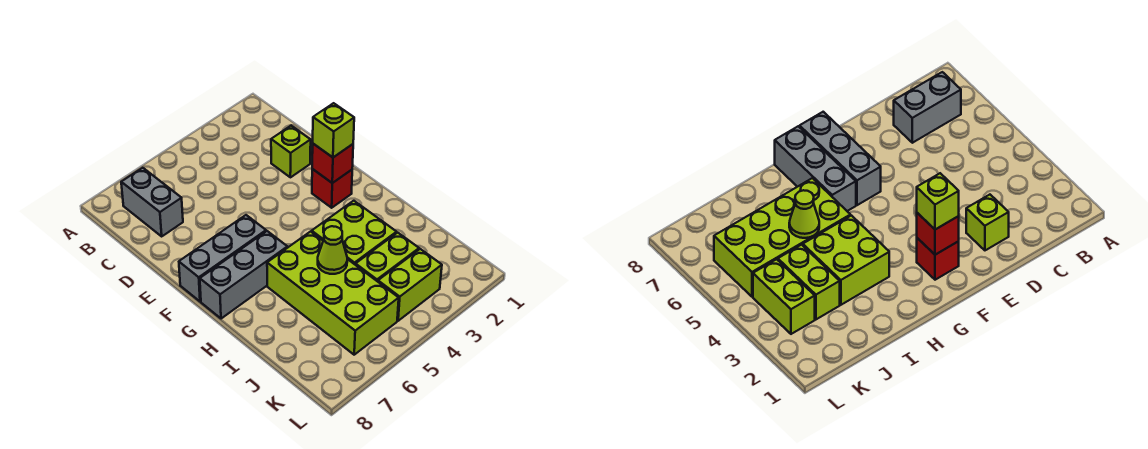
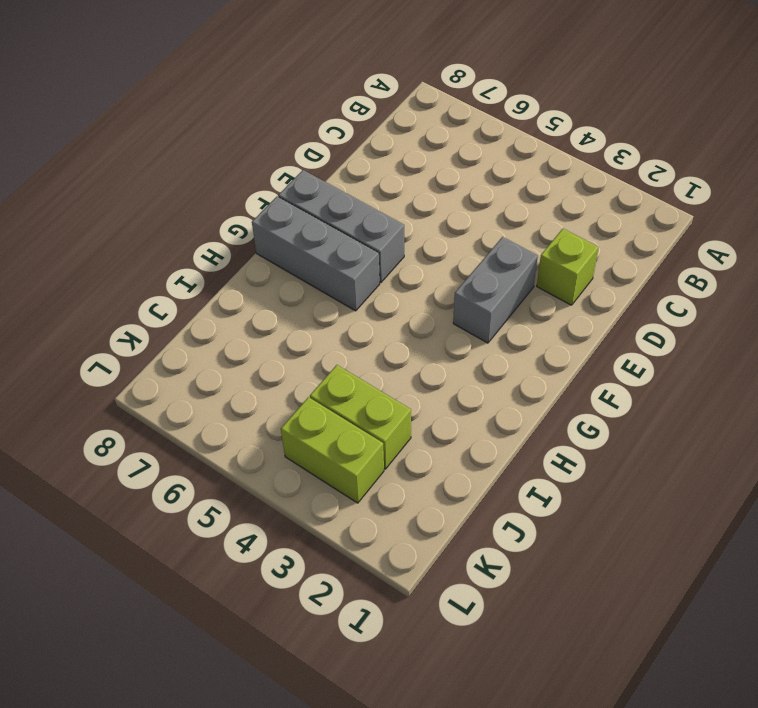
grey brick E3:F3 level 1 -> grey brick B7:C7 level 1
none -> red brick F2 level 1
none -> lime brick H3:I4 level 1
none -> lime brick H5:K6 level 1

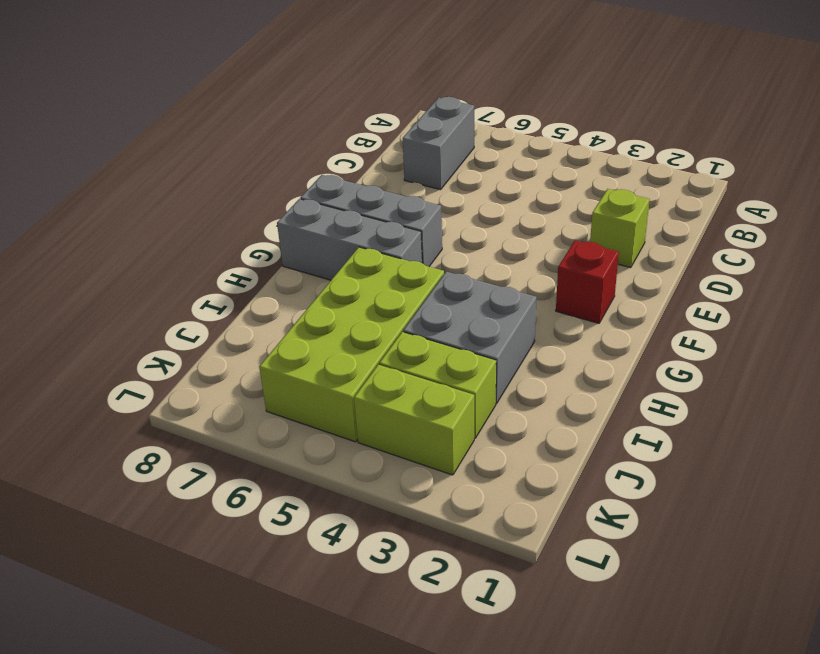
grey brick H3:I4 level 1 -> lime brick H3:I4 level 1
none -> red brick F2 level 2
none -> lime cone I5 level 2
none -> lime brick F2 level 3

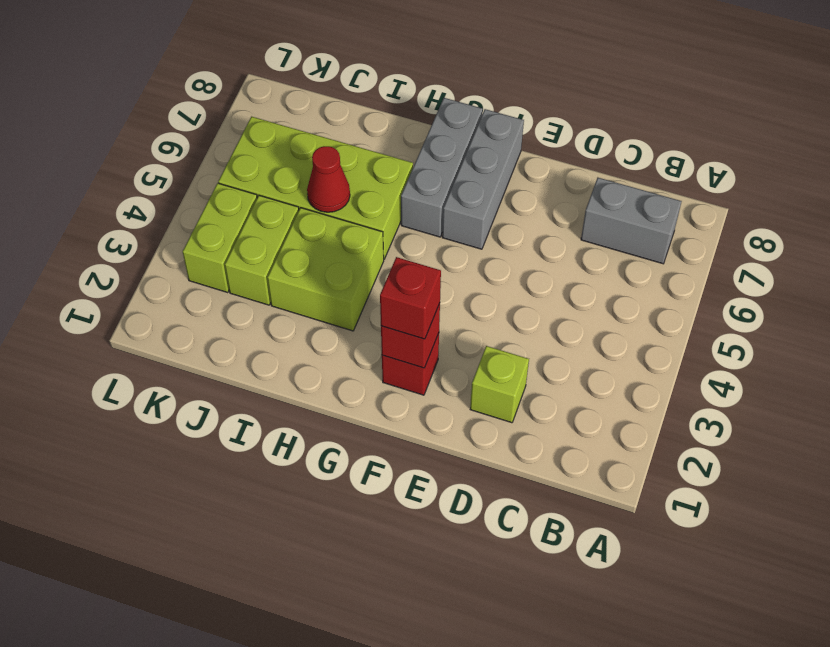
red brick F2 level 3 -> lime brick F2 level 3
red cone I5 level 2 -> lime cone I5 level 2

